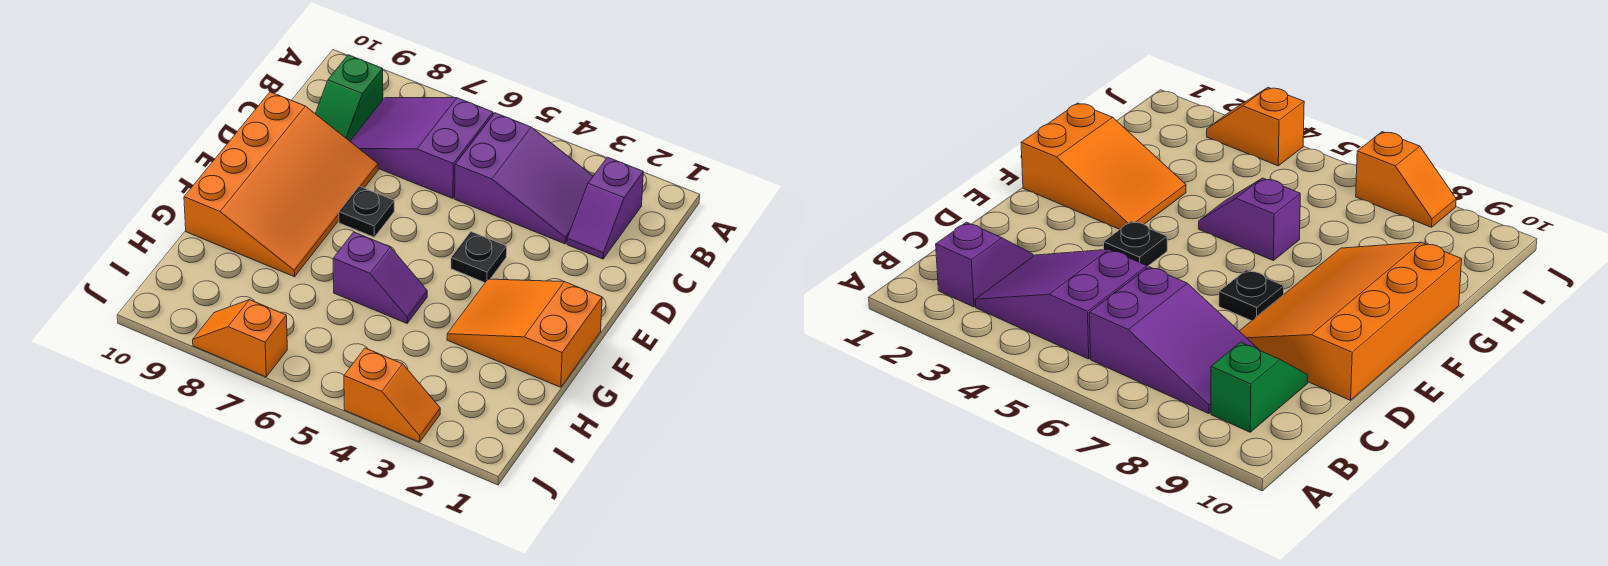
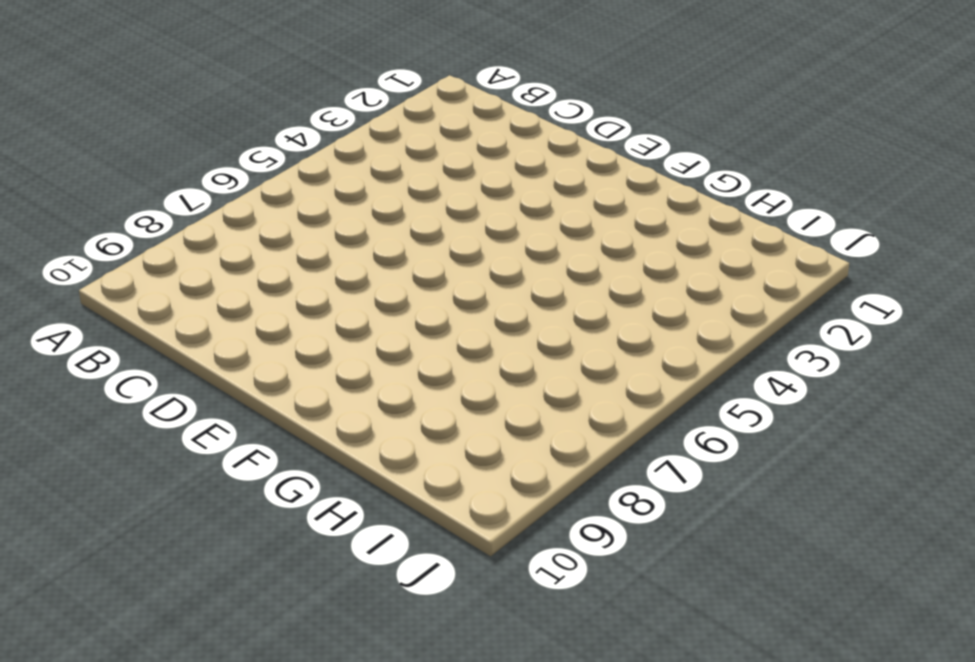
none -> purple slope B2:C2 level 1 top B
none -> purple slope B3:C5 level 1 top 5

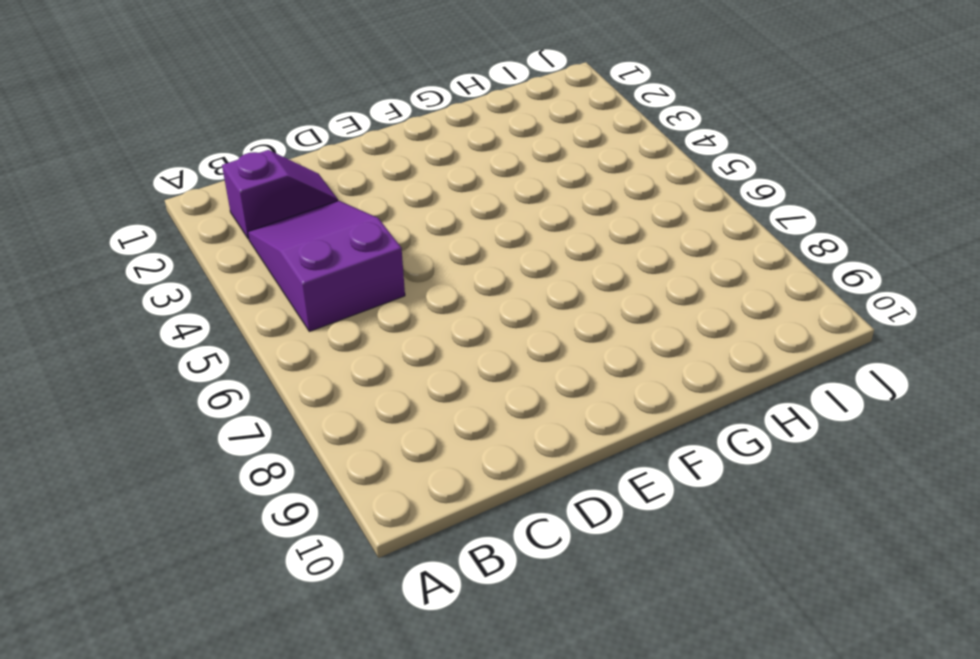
none -> purple slope B6:C8 level 1 top 6
none -> green slope B9:C9 level 1 top B

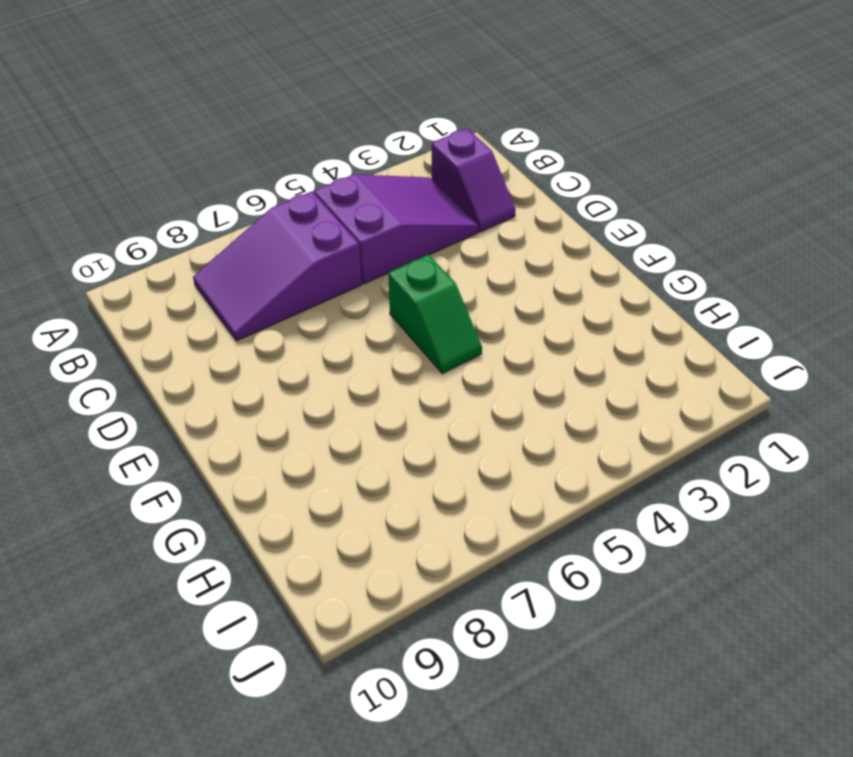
green slope E5:F5 level 1 top E -> green slope B9:C9 level 1 top B
none -> orange slope D8:G10 level 1 top 10
none -> black plate E4 level 1

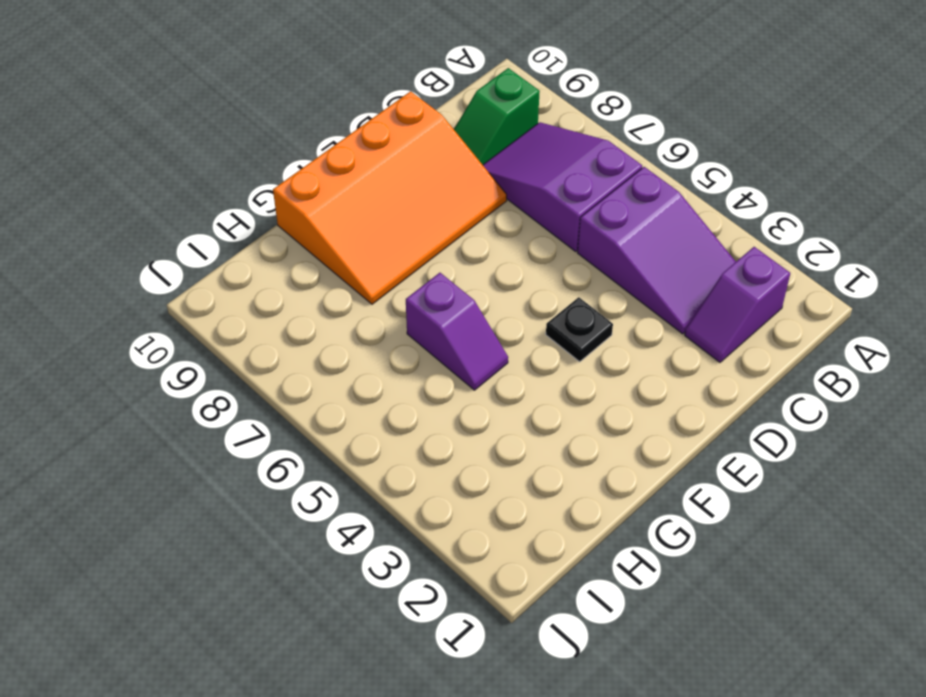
none -> black plate E7 level 1
none -> orange slope F1:G3 level 1 top 1

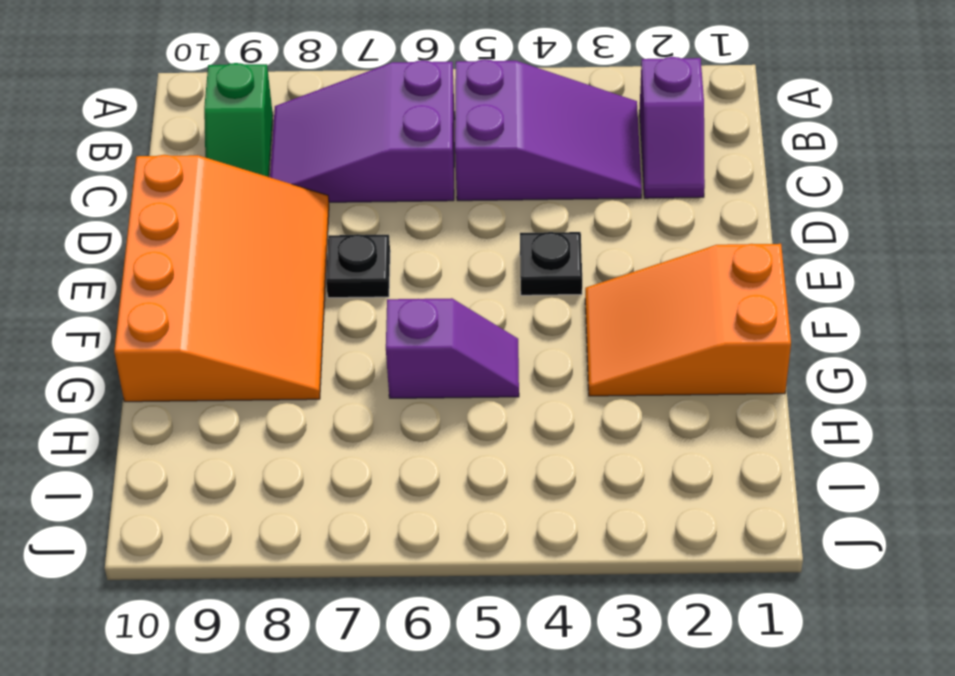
none -> orange slope J3:J4 level 1 top 4
none -> orange slope J7:J8 level 1 top 7

